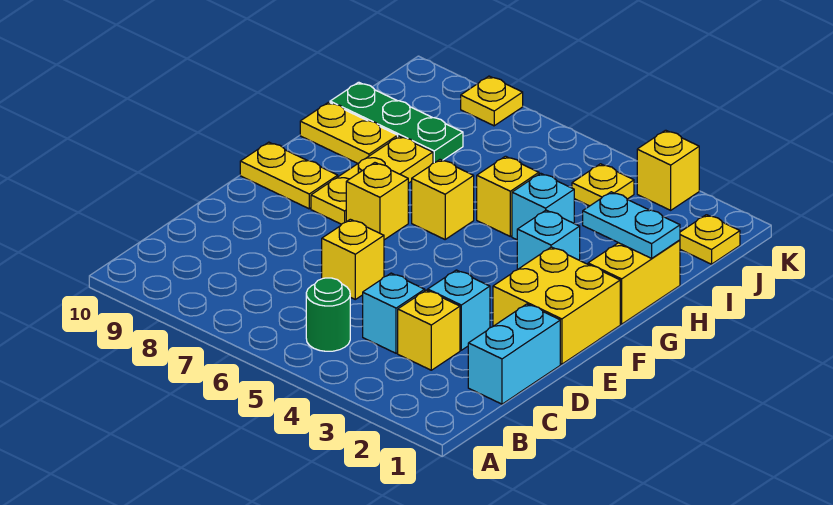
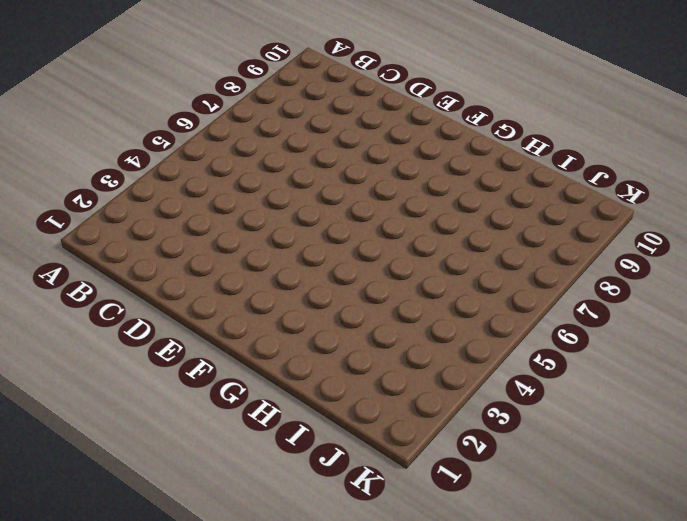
none -> green round brick B5 level 1
none -> cyan brick C1:D1 level 1
none -> yellow brick C3 level 1

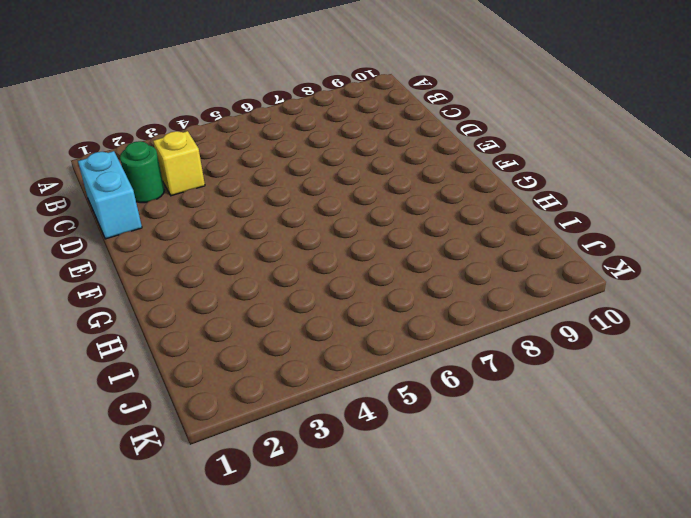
green round brick C2 level 1 -> green round brick B5 level 1
none -> cyan brick C4 level 1
none -> cyan brick D3 level 1
none -> yellow brick D6 level 1

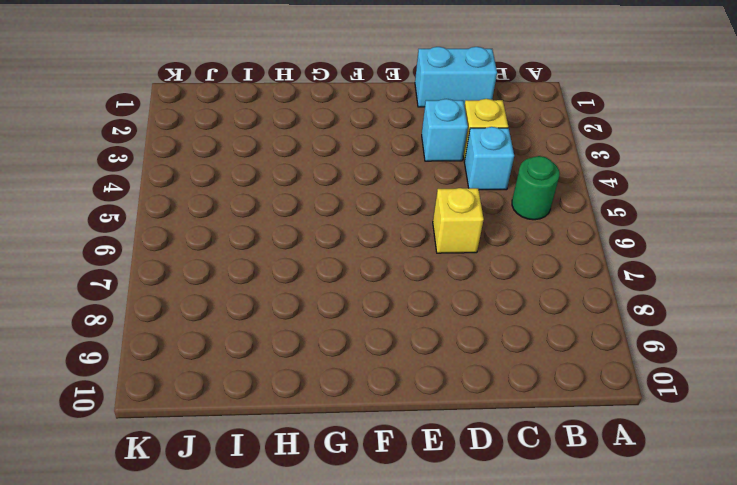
none -> yellow brick E1:F2 level 1
none -> yellow brick F7 level 1
none -> yellow plate F8:H8 level 1

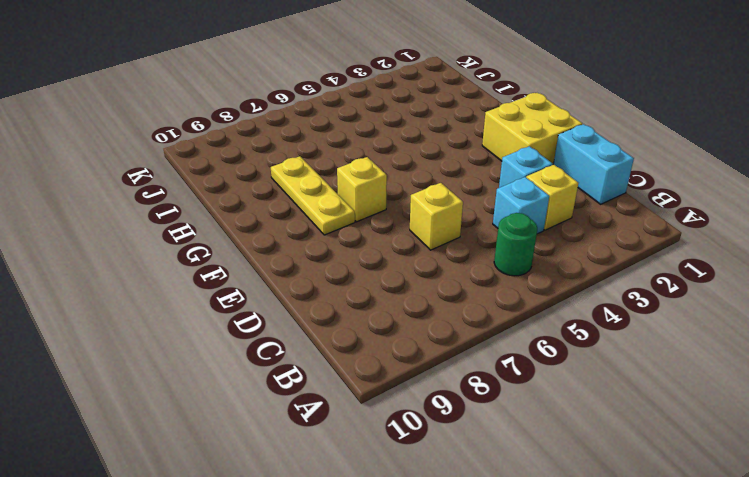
none -> yellow plate F9:F10 level 1
none -> yellow brick G1:H1 level 1
none -> cyan brick G3 level 1

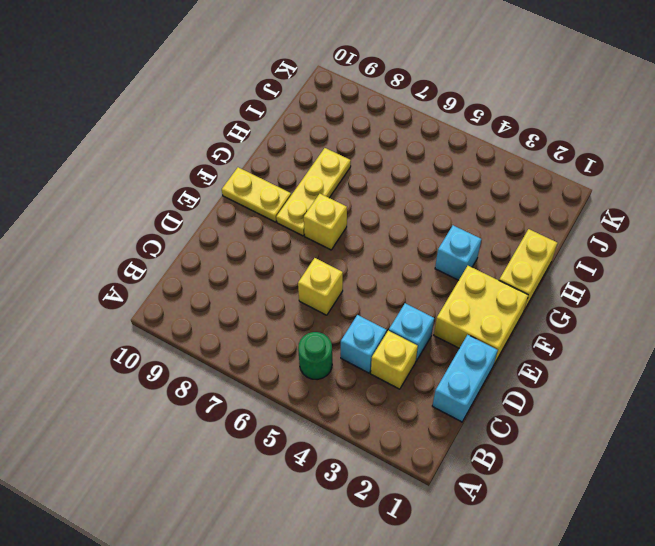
none -> yellow brick G6 level 1
none -> cyan brick H4 level 1
none -> yellow brick H5 level 1

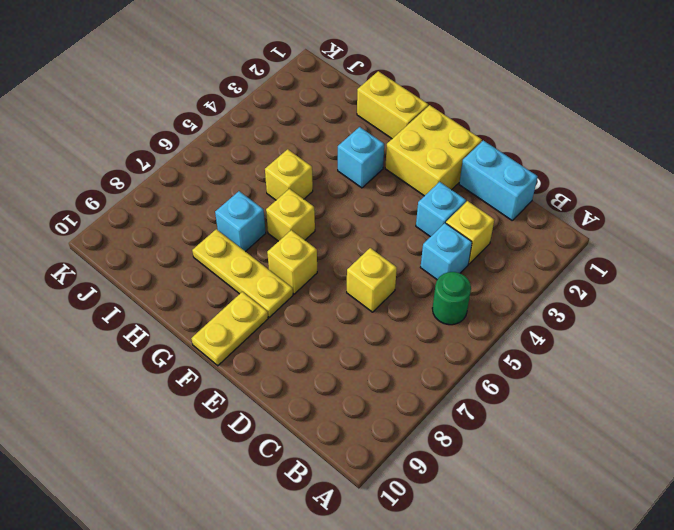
cyan brick H7 level 1 -> cyan brick H4 level 1
none -> yellow plate H9:H10 level 1
none -> green plate I8:I10 level 1
none -> yellow plate J1 level 1

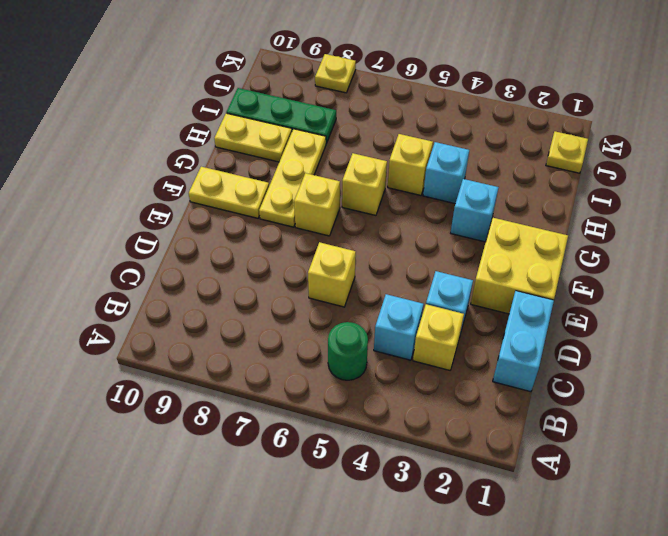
none -> yellow brick G1:H1 level 1
none -> yellow plate J4 level 1
none -> yellow brick K3 level 1

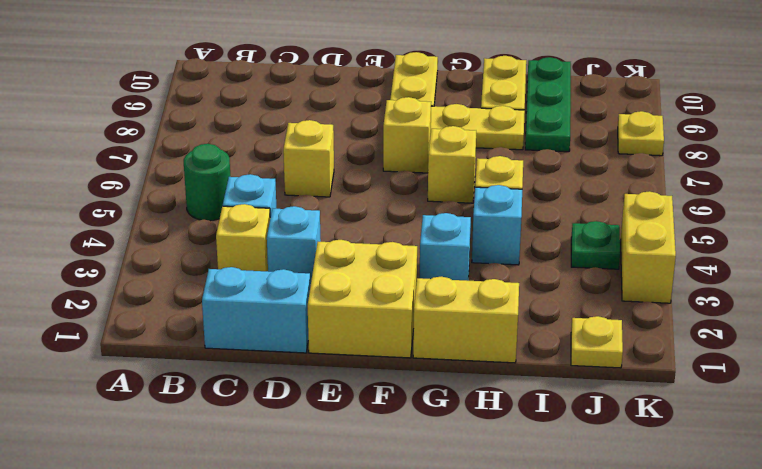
green plate J4 level 1 -> yellow plate J4 level 1
yellow brick K3:K4 level 1 -> yellow brick K3 level 1
none -> cyan plate H1:H2 level 2

